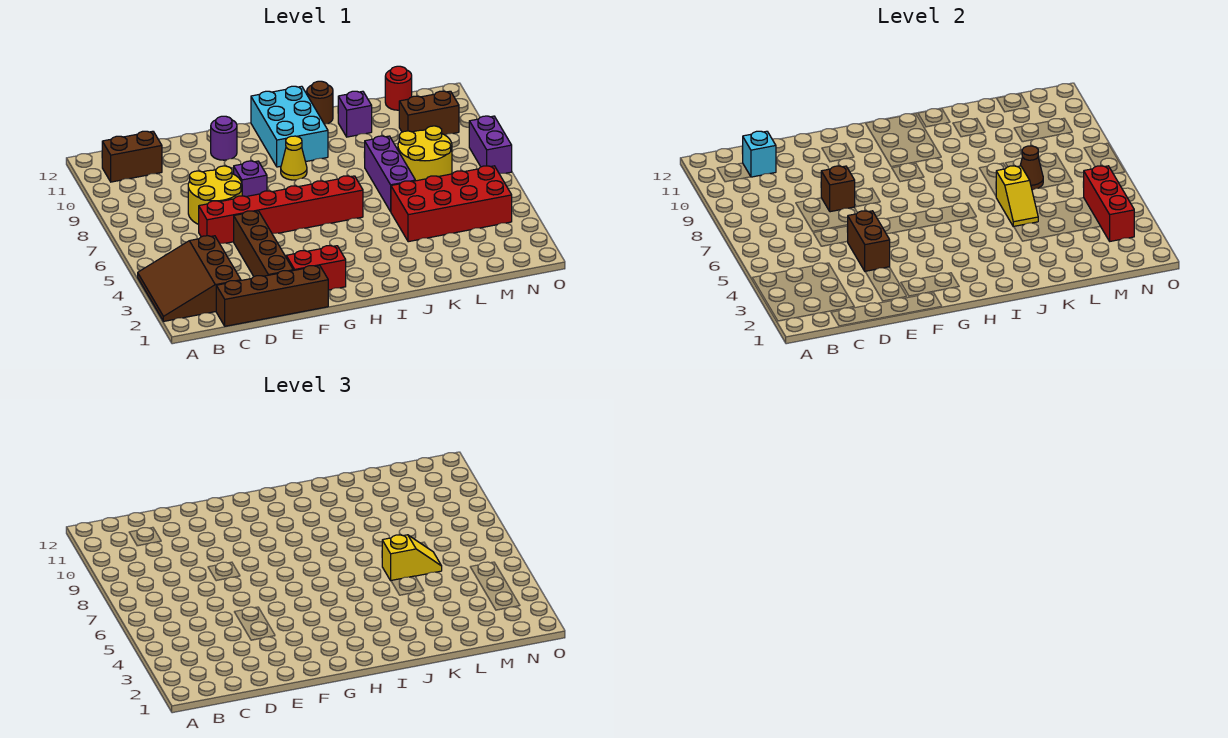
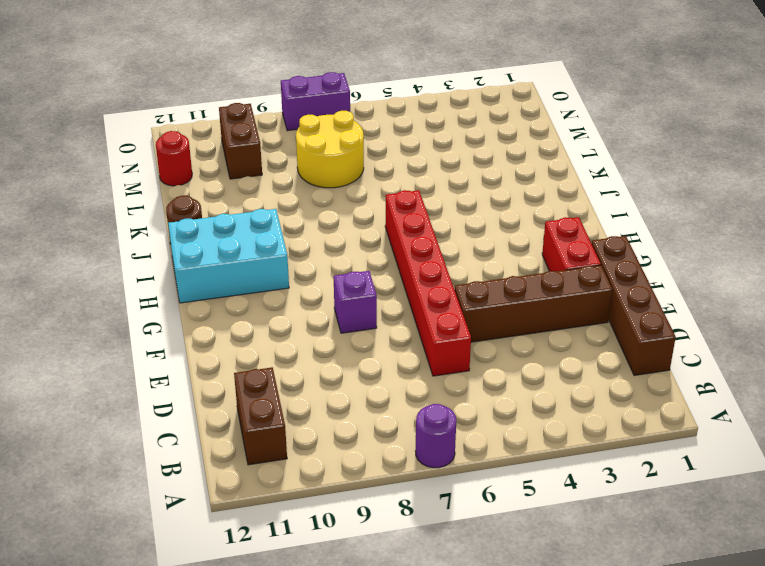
purple round brick A7 level 1 -> purple round brick F11 level 1
none -> brown slope A2:C4 level 1 top C
none -> yellow round brick D7:E8 level 1
none -> yellow cone H9 level 1

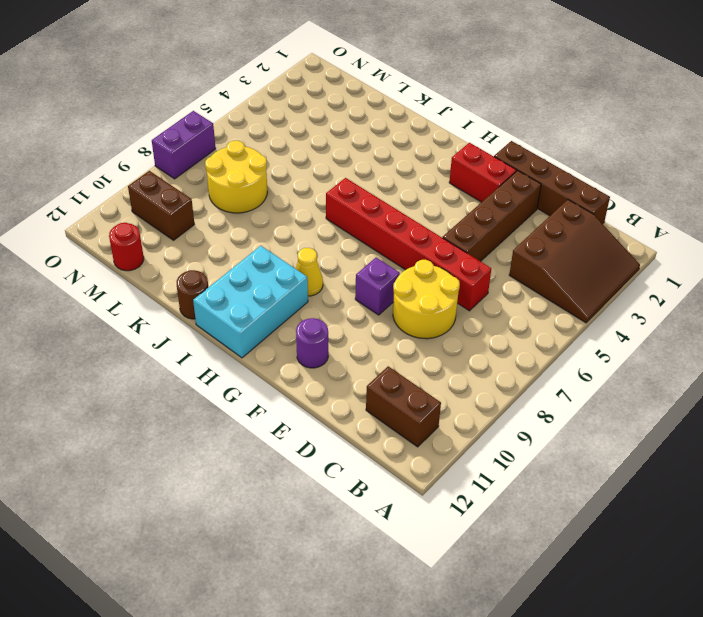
none -> red brick K4:N5 level 1
none -> purple brick K6:K8 level 1
none -> purple brick K11 level 1

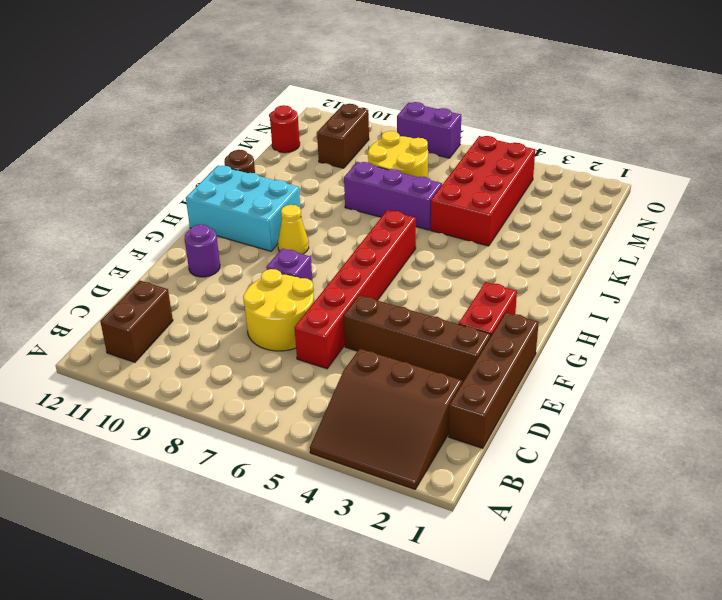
none -> purple brick K11 level 1
none -> cyan brick C11 level 2
none -> brown brick E4:E5 level 2

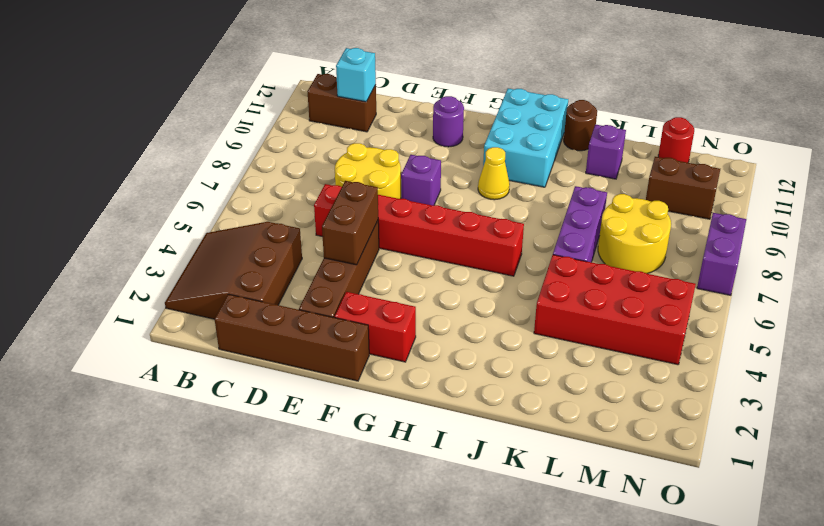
none -> brown brick E8 level 2
none -> yellow slope K5:K6 level 2 top 6
none -> brown cone L7 level 2

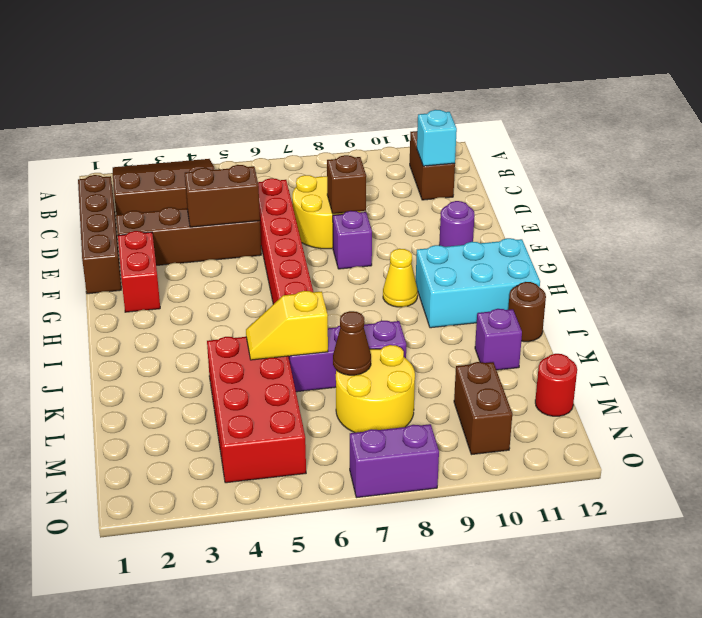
none -> red brick N3:N5 level 2
none -> yellow slope K6:L6 level 3 top K

